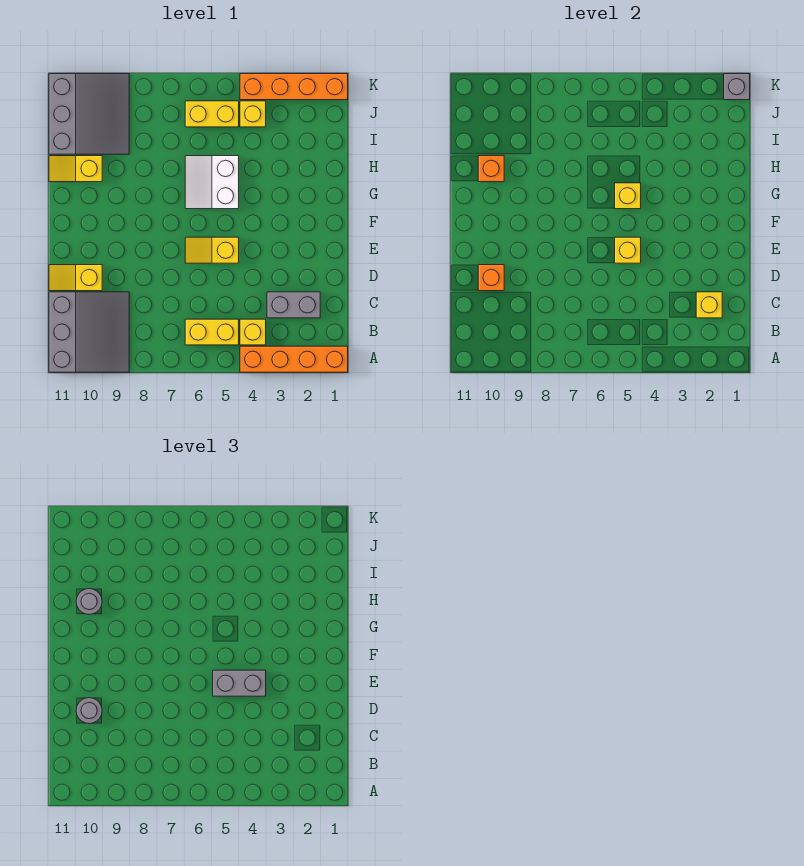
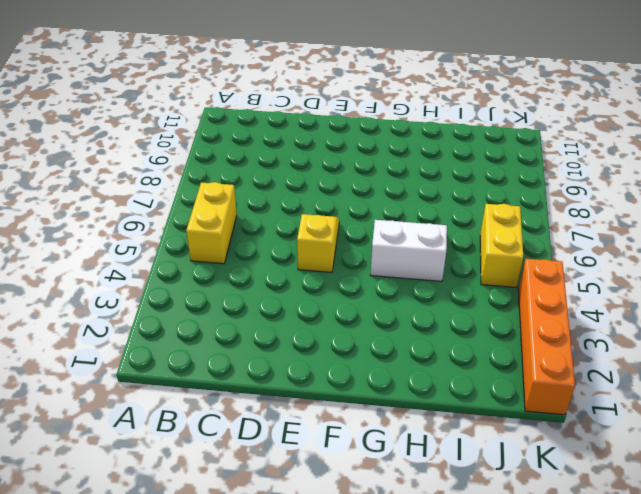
none -> orange brick A1:A4 level 1
none -> grey slope A9:C11 level 1 top 11
none -> yellow brick B4 level 1

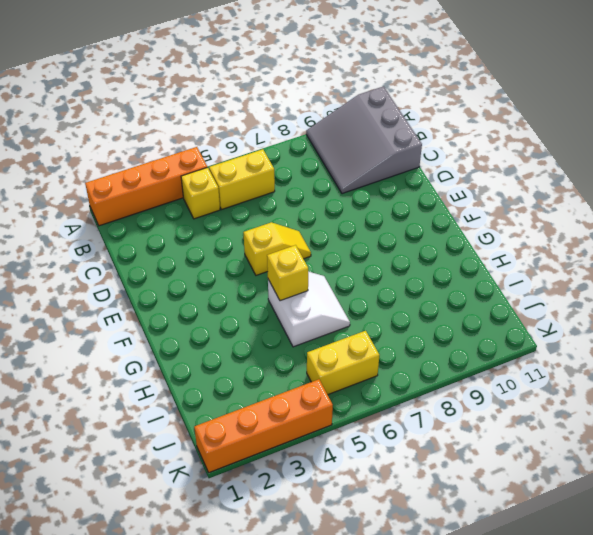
none -> grey brick C2:C3 level 1
none -> yellow slope D10:D11 level 1 top 10
none -> yellow slope H10:H11 level 1 top 10

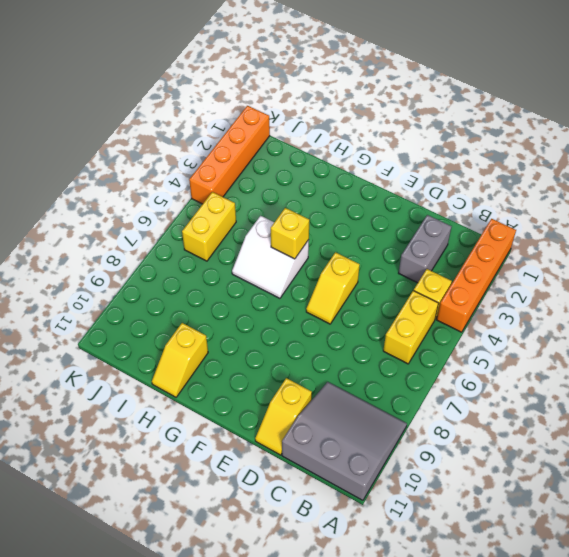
none -> grey slope I9:K11 level 1 top 11
none -> yellow brick J4 level 1
none -> yellow brick C2 level 2

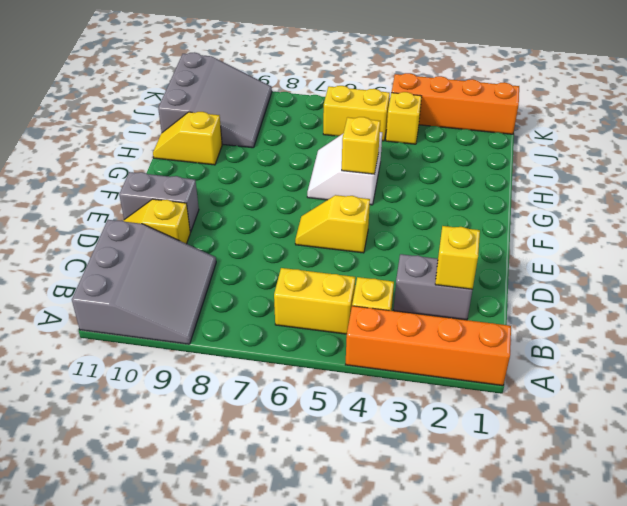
grey brick E10:E11 level 1 -> grey brick E4:E5 level 3
none -> orange brick D10 level 2
none -> yellow brick E5 level 2
none -> orange brick H10 level 2

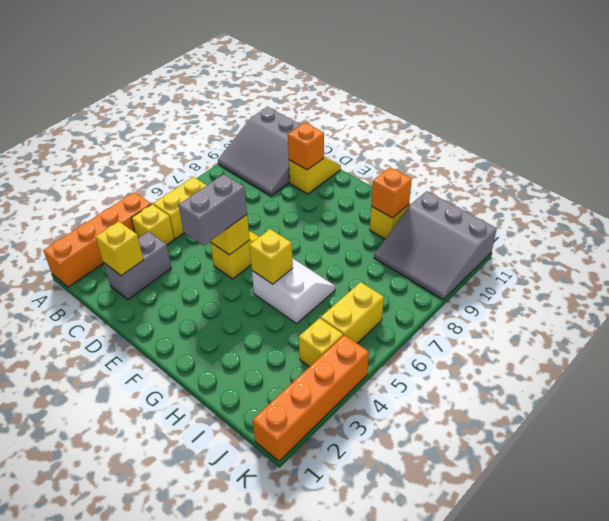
none -> grey brick K1 level 2
none -> grey round brick D10 level 3
none -> grey round brick H10 level 3

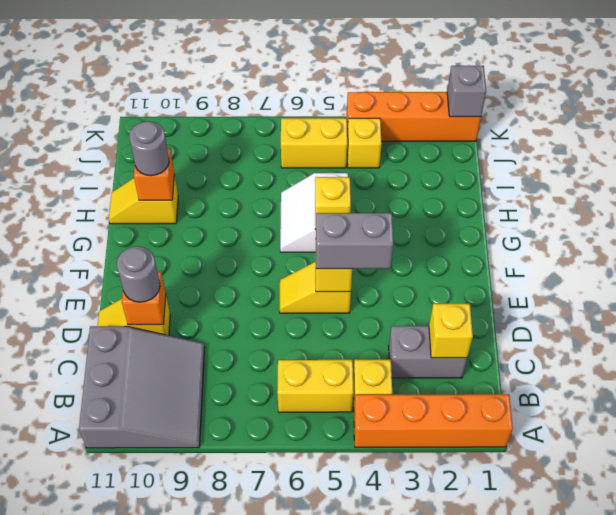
none -> grey slope I9:K11 level 1 top 11

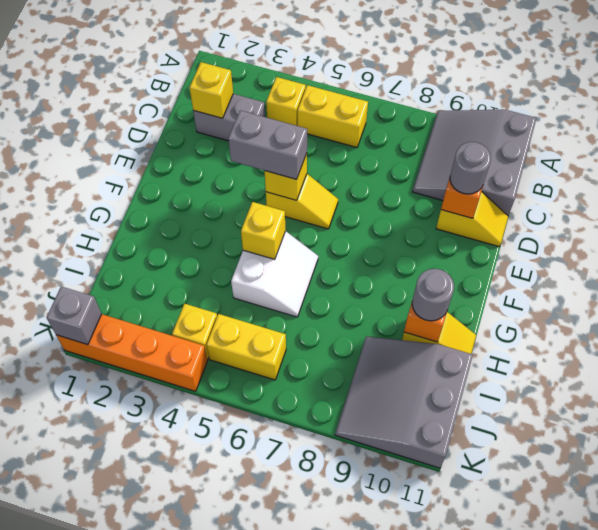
none -> orange brick A1:A4 level 1

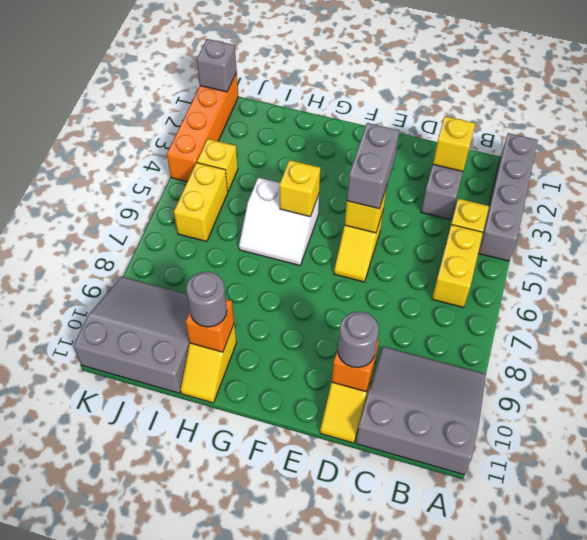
grey brick A1:A4 level 1 -> orange brick A1:A4 level 1

